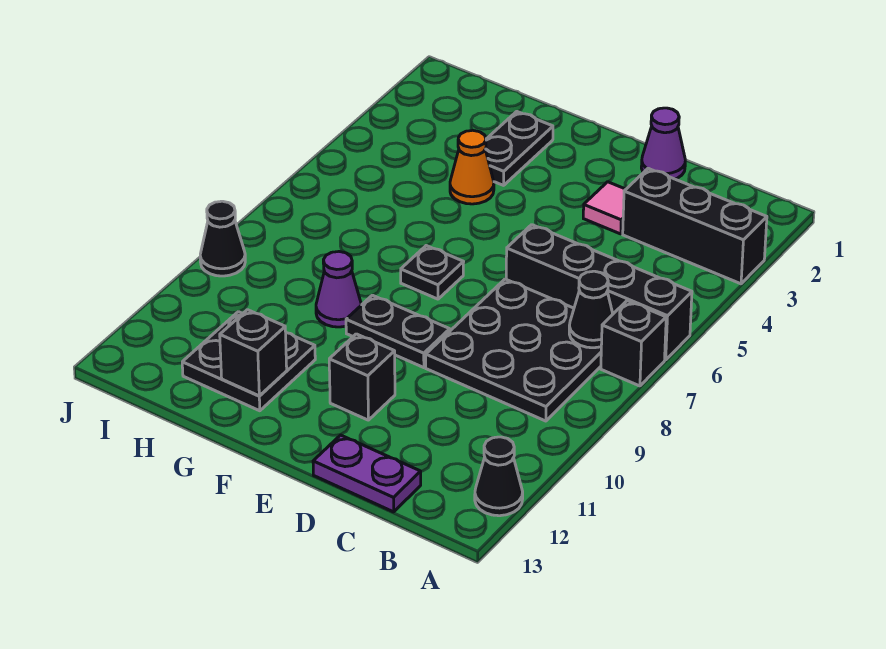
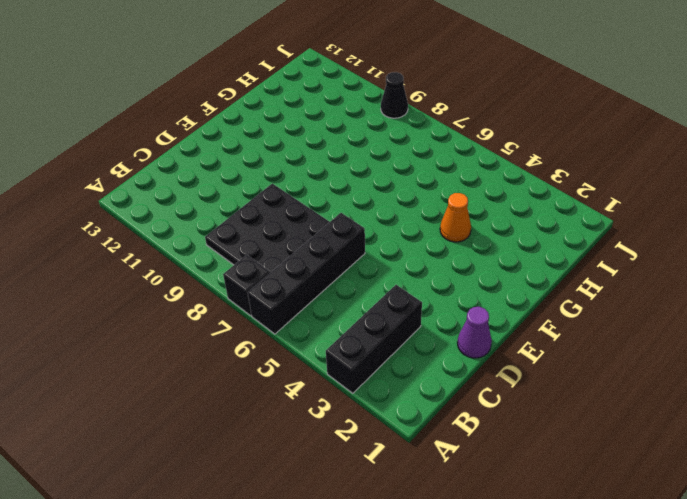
none -> black cone A12 level 1
none -> purple plate C13:D13 level 1
none -> pink tile D3 level 1

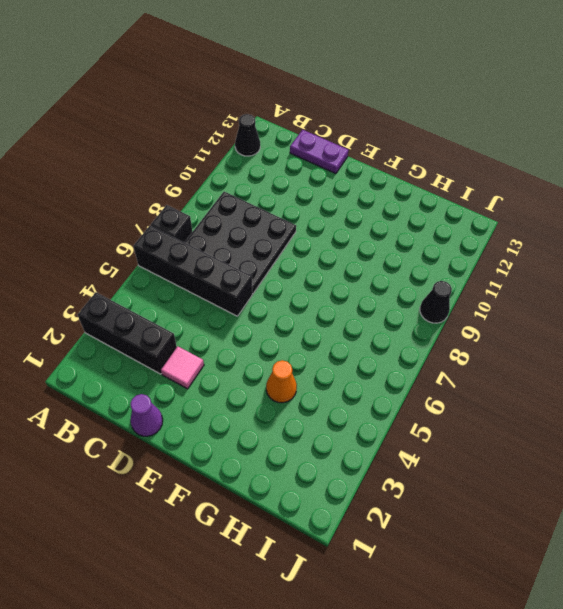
none -> black plate E9:F9 level 1
none -> black brick E11 level 1
none -> black plate F7 level 1

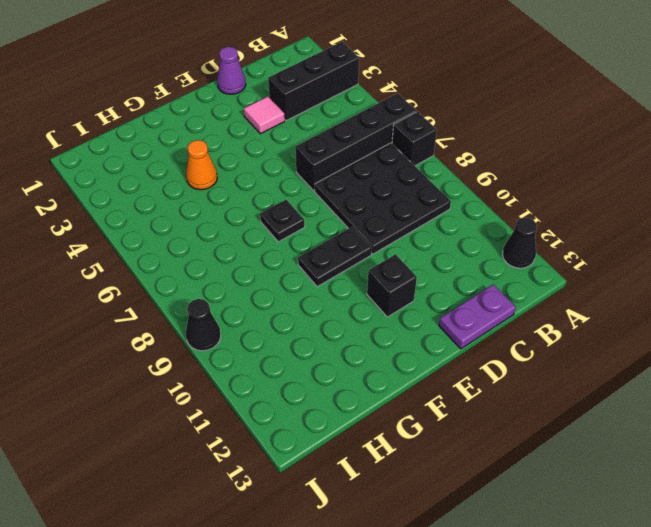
none -> black plate G2:G3 level 1
none -> purple cone G9 level 1
none -> black plate G11:H12 level 1

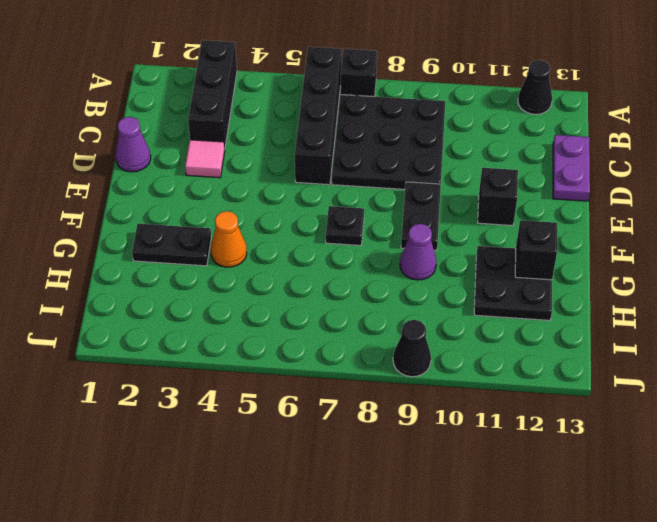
none -> black cone B7 level 2

